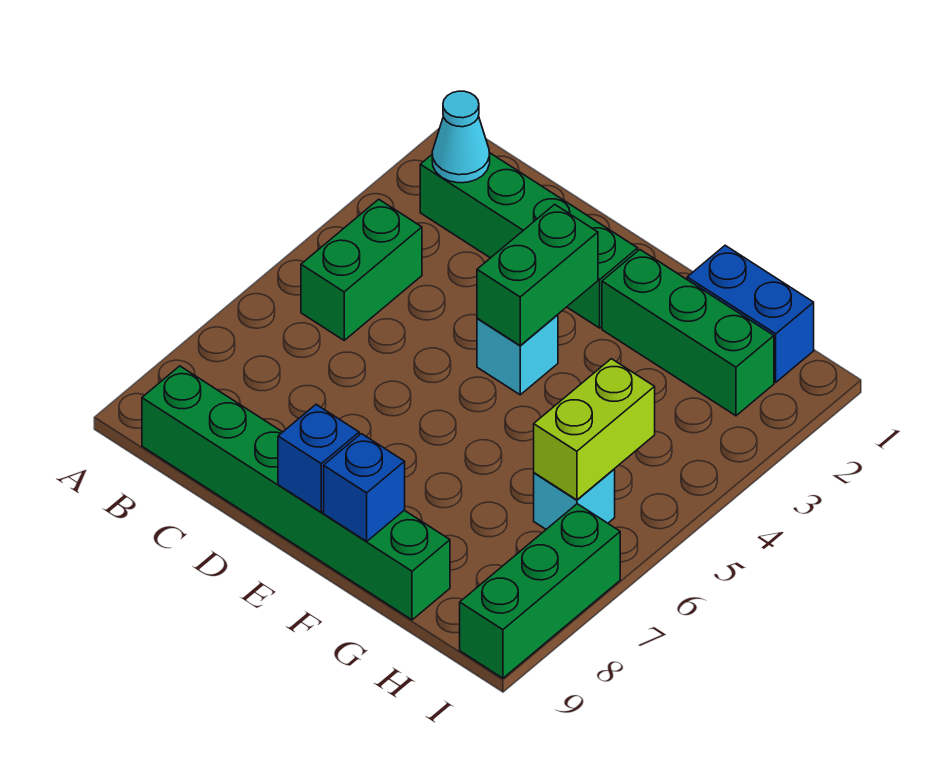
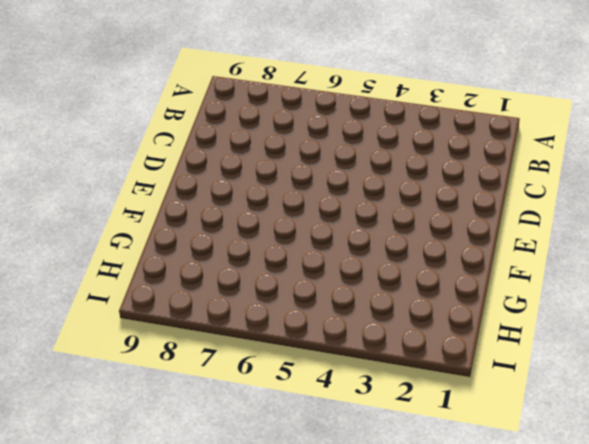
none -> green brick B2:E2 level 1
none -> green brick B4:B5 level 1
none -> green brick B9:G9 level 1

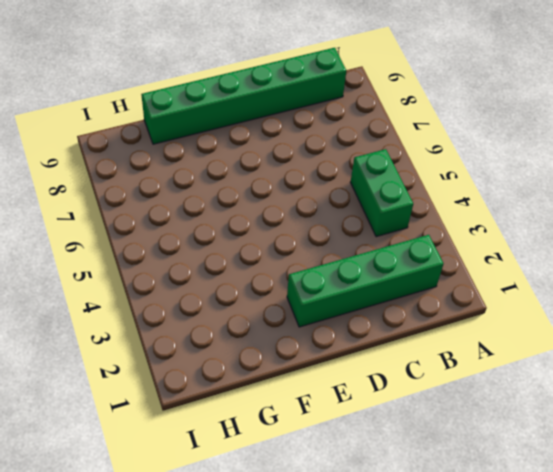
none -> cyan brick E4 level 1
none -> green brick F2:H2 level 1
none -> blue brick G1:H1 level 1

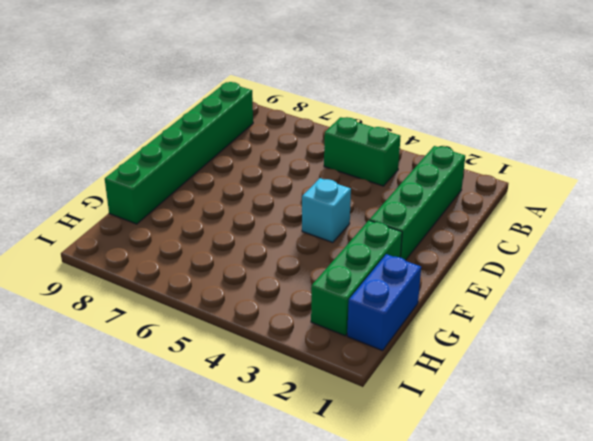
none -> cyan brick H6 level 1
none -> green brick I7:I9 level 1
none -> cyan cone B2 level 2

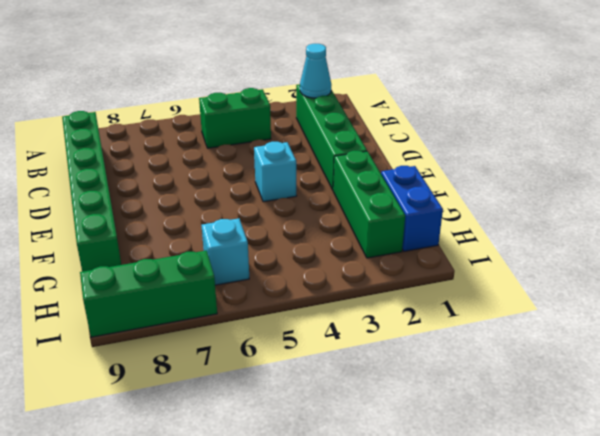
none -> green brick E3:E4 level 2
none -> blue brick E9 level 2
none -> blue brick F9 level 2

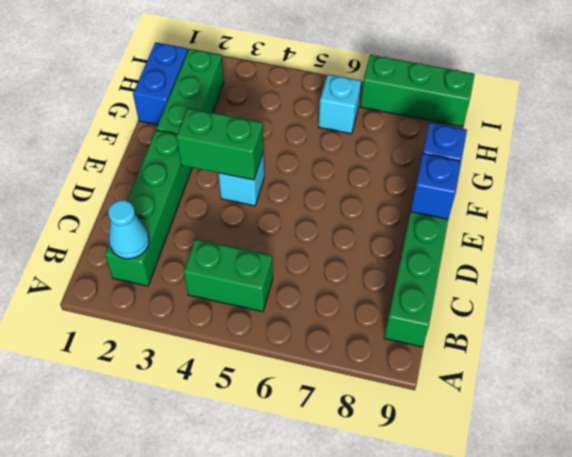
none -> lime brick H5:H6 level 2

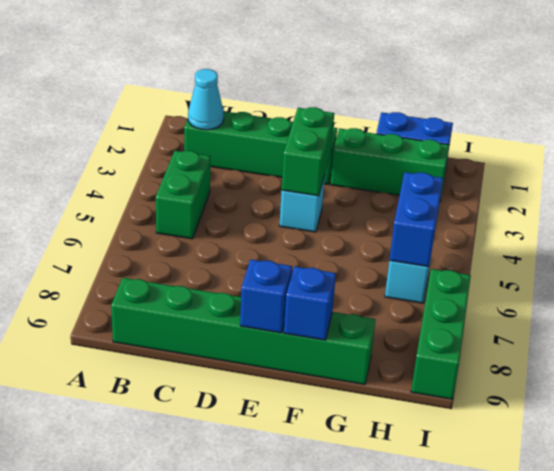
blue brick H5:H6 level 2 -> lime brick H5:H6 level 2

